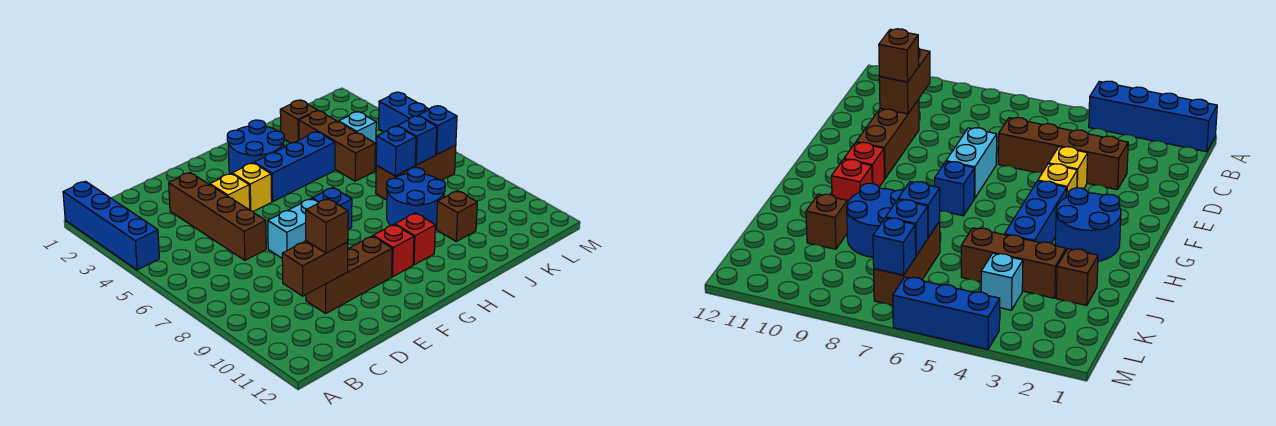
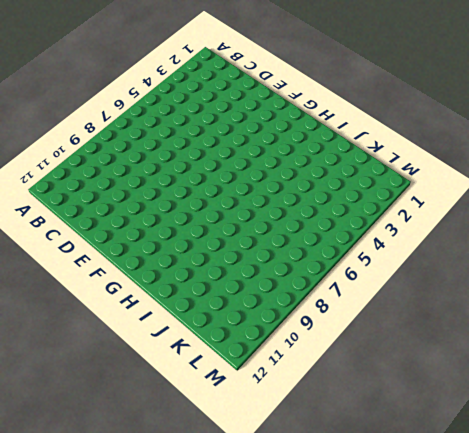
none -> blue brick A1:A4 level 1
none -> brown brick D3:D6 level 1
none -> brown brick D10:F10 level 1

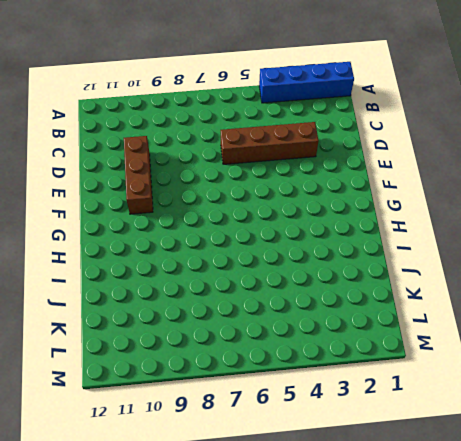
none -> yellow brick E4 level 1
none -> cyan brick E7:F7 level 1
none -> yellow brick F4 level 1

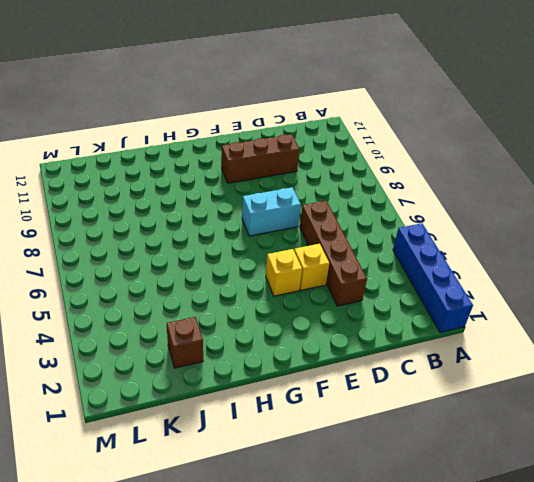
none -> blue round brick G2:H3 level 1
none -> blue brick G4:I4 level 1
none -> blue brick G7 level 1

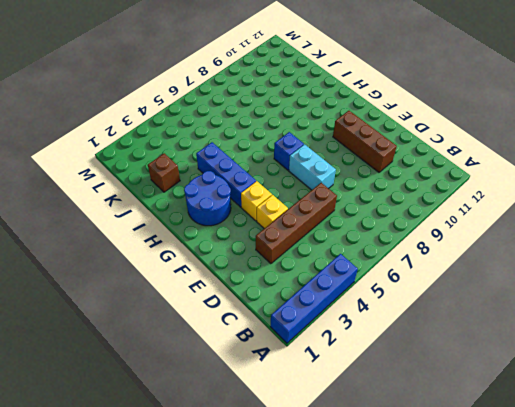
none -> red brick G10 level 1
none -> red brick H10 level 1
none -> blue round brick I8:J9 level 1

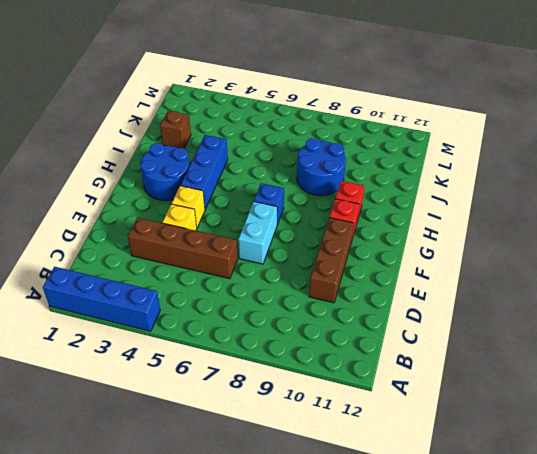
none -> brown brick J3:J5 level 1
none -> brown brick J7:L7 level 1
none -> brown brick J10 level 1

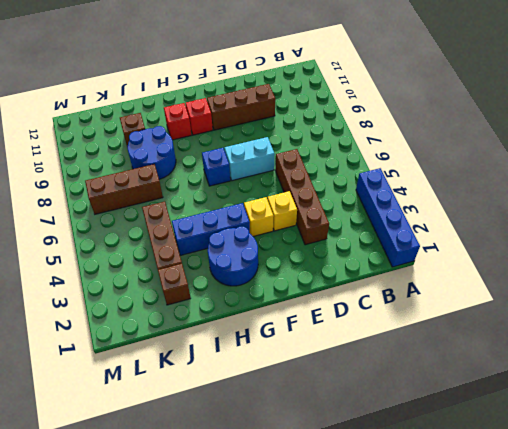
none -> cyan brick K4 level 1
none -> blue brick M4:M6 level 1
none -> brown brick C10:D10 level 2

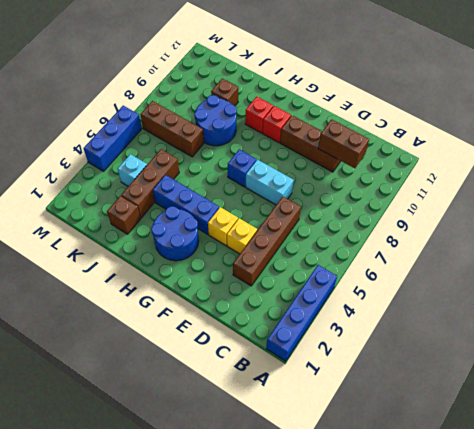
none -> blue brick J7 level 2
none -> blue brick K7 level 2
none -> blue brick L7 level 2

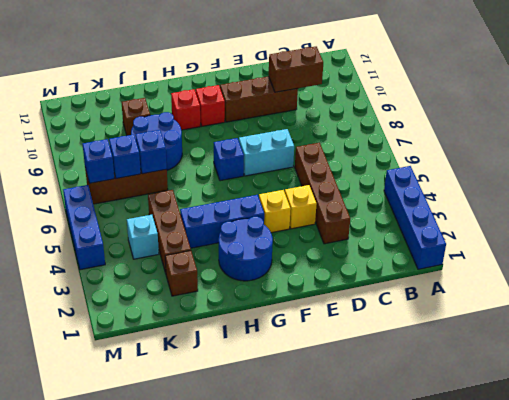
none -> brown brick D10 level 3

